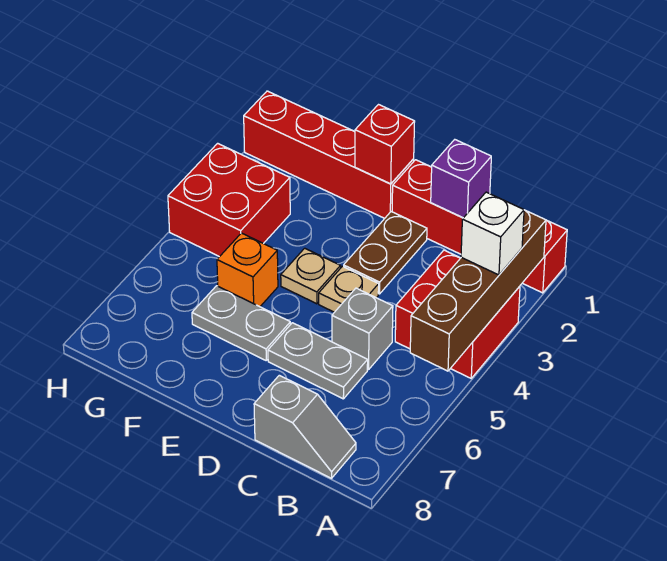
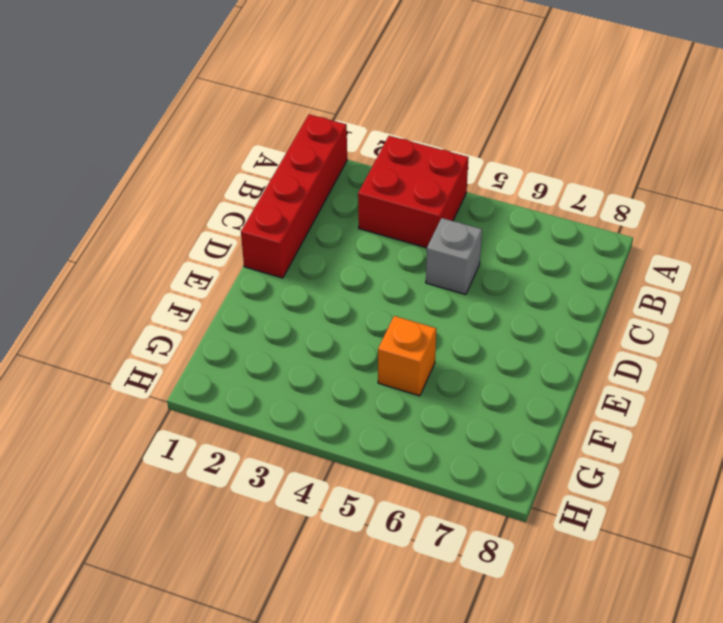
none -> grey slope B8:C8 level 1 top C
none -> grey plate C6:D6 level 1
none -> brown plate D2:D3 level 1

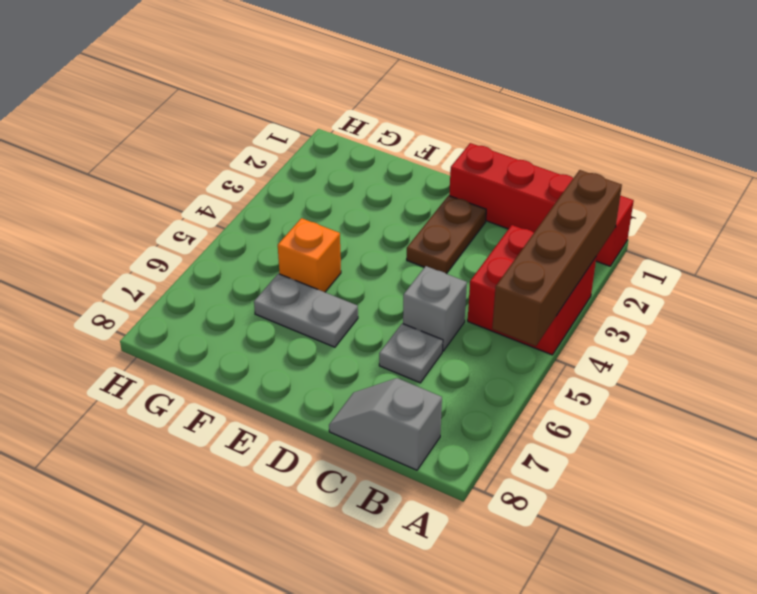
grey slope B8:C8 level 1 top B -> grey slope B8:C8 level 1 top C
grey plate C6 level 1 -> grey plate C6:D6 level 1
none -> tan plate D4 level 1
none -> red brick E1:H1 level 1
none -> tan plate E4 level 1

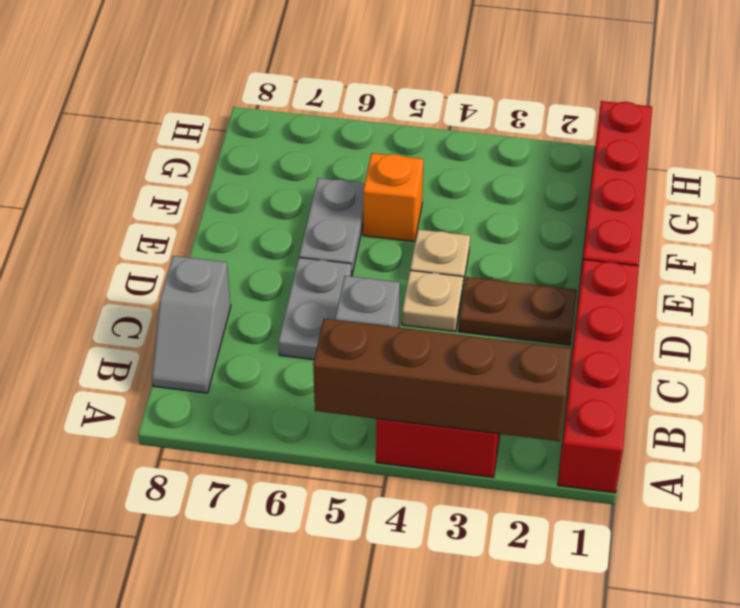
none -> red brick G3:H4 level 1
none -> purple brick C1 level 2
none -> red brick E1 level 2

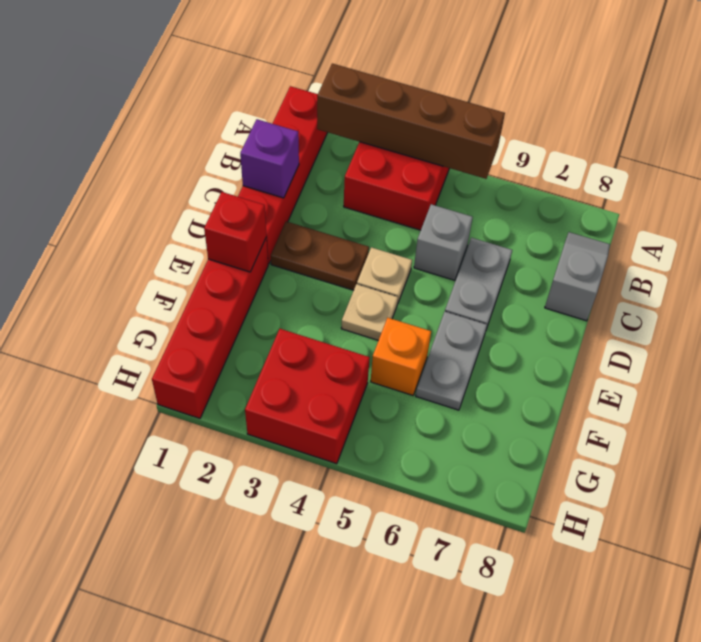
none -> white brick A3 level 3

